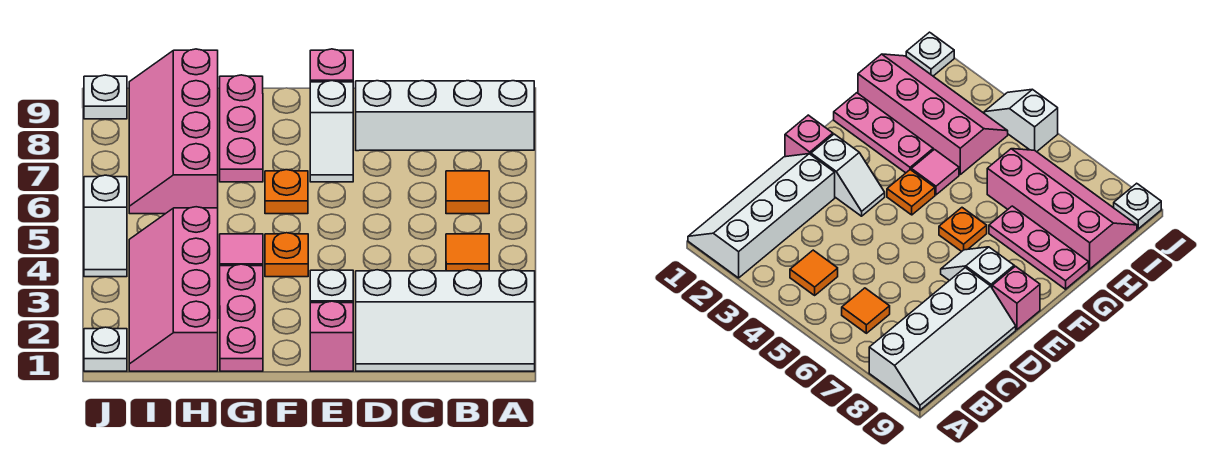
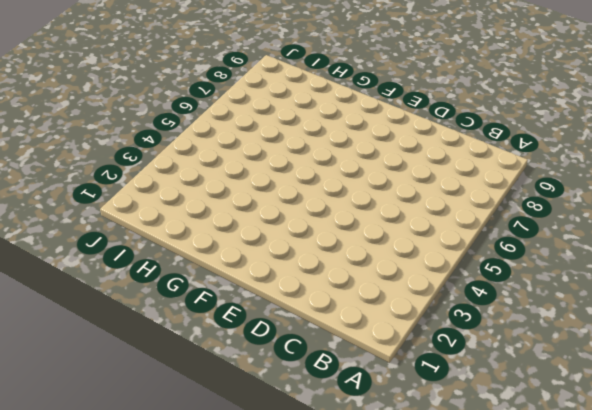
none -> white slope A1:D2 level 1 top 2
none -> white slope A8:D9 level 1 top 8
none -> orange tile B4 level 1

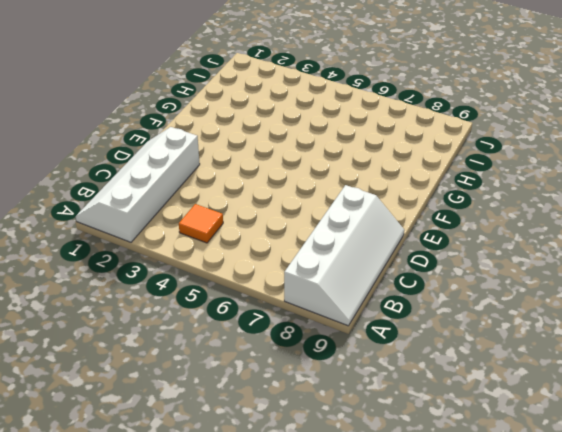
none -> orange tile B6 level 1
none -> pink brick E1 level 1
none -> white slope E2:E3 level 1 top 2

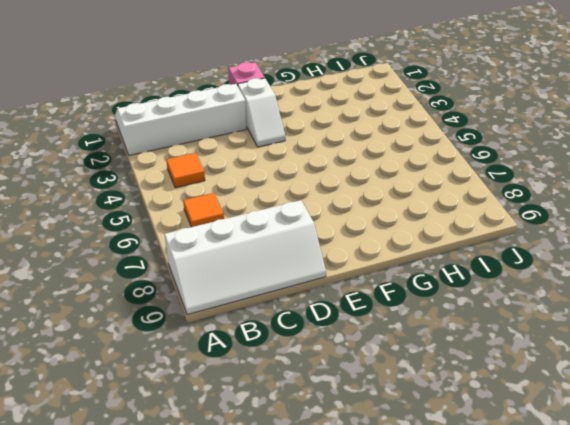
none -> white slope E7:E8 level 1 top 8
none -> pink brick E9 level 1
none -> orange plate F4 level 1

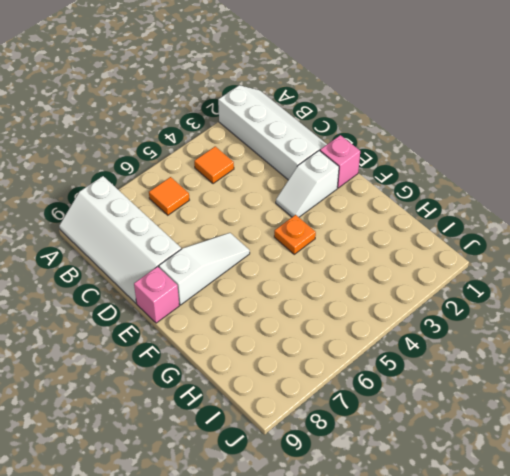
white slope E6:E8 level 1 top 8 -> white slope E7:E8 level 1 top 8
none -> orange plate F6 level 1
none -> pink plate G1:G3 level 1
none -> pink tile G4 level 1

